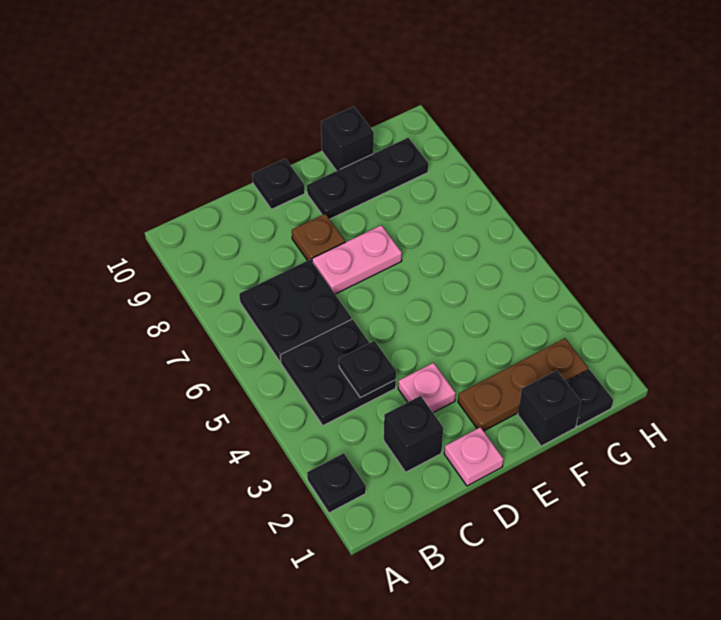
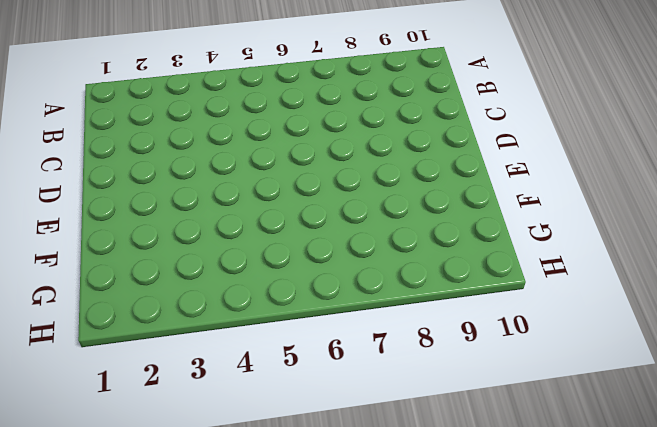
none -> black plate A2 level 1
none -> black plate B4:C5 level 1
none -> black plate B6:C7 level 1

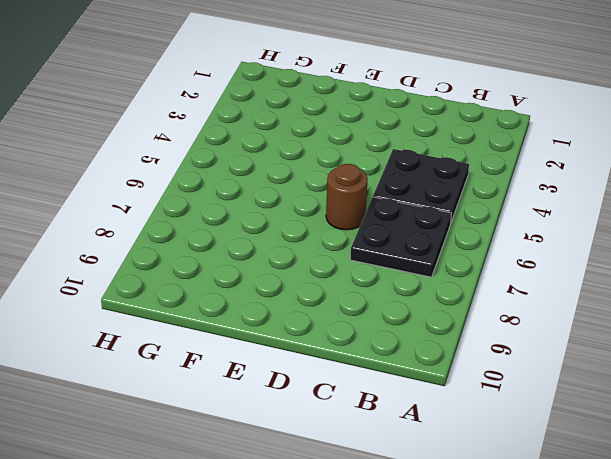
brown round brick D6 level 1 -> none
none -> black plate A2 level 1
none -> black brick C2 level 1
none -> pink plate D1 level 1

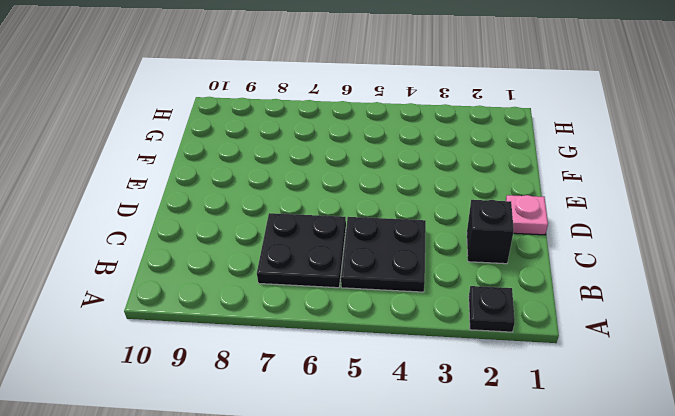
none -> pink plate D3 level 1
none -> pink plate D7:E7 level 1
none -> brown plate D8 level 1

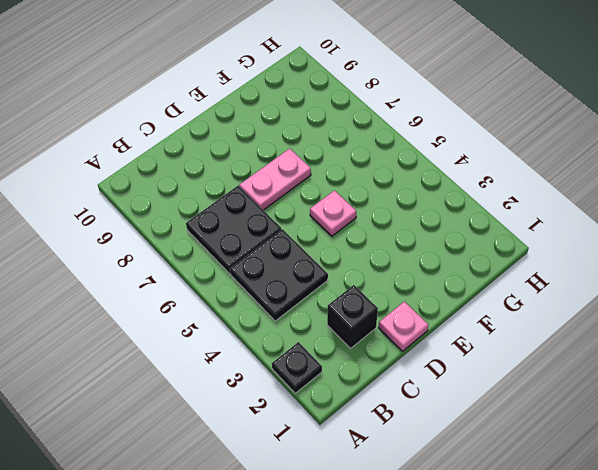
pink plate E5 level 1 -> pink plate D3 level 1
none -> brown plate D8 level 1
none -> black plate D10 level 1
none -> brown plate E2:G2 level 1

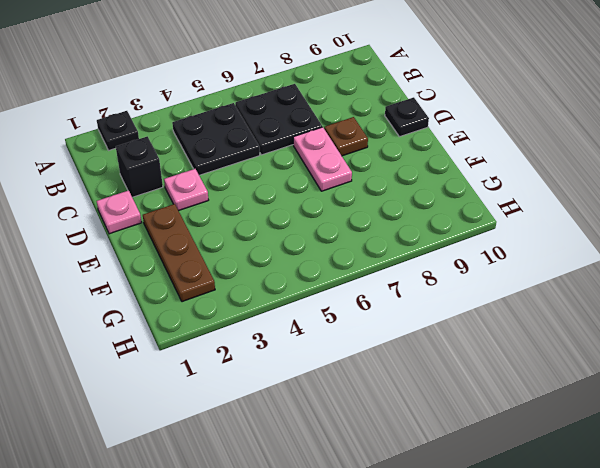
none -> black plate E9:G9 level 1
none -> black brick F1 level 1
none -> black brick F10 level 1

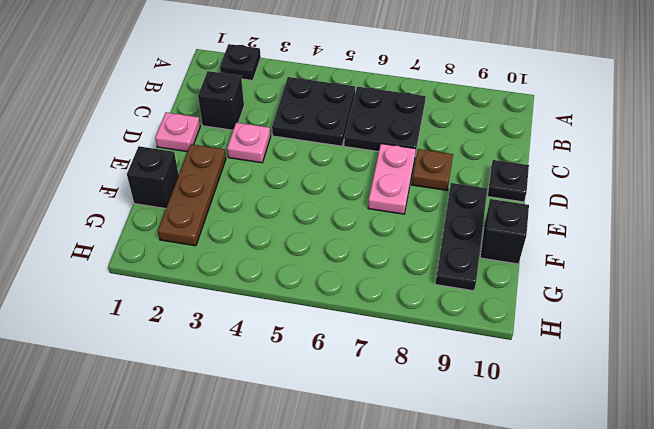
none -> black plate G1 level 1
none -> black plate C4 level 2

